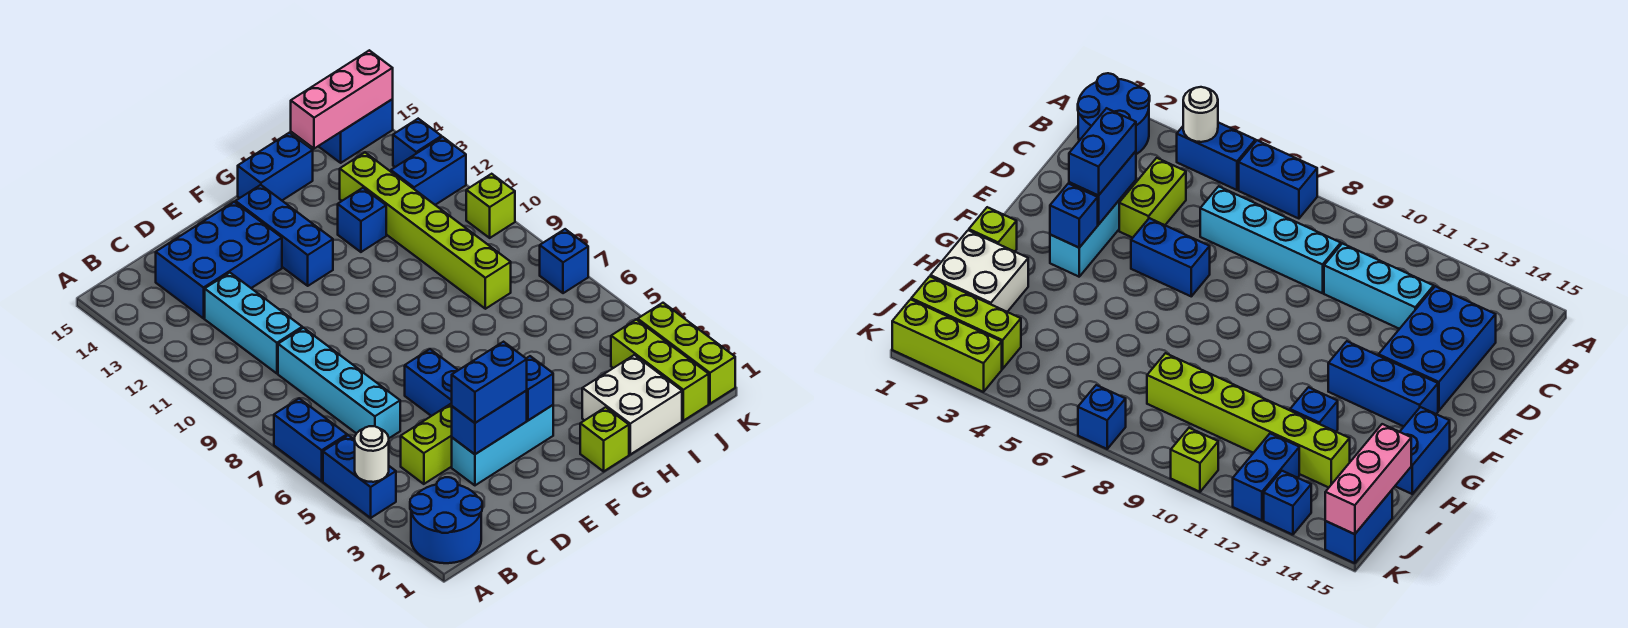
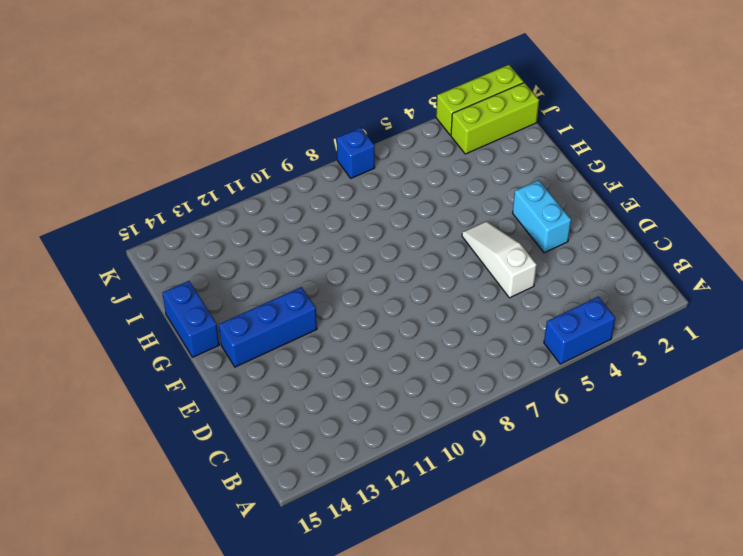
white slope D5:F5 level 1 top D -> blue brick E5:E6 level 1
cyan brick E3:F3 level 1 -> cyan brick D3:F3 level 1
none -> blue round brick A1:B2 level 1
none -> blue brick A6:A7 level 1
none -> lime brick C4:D4 level 1

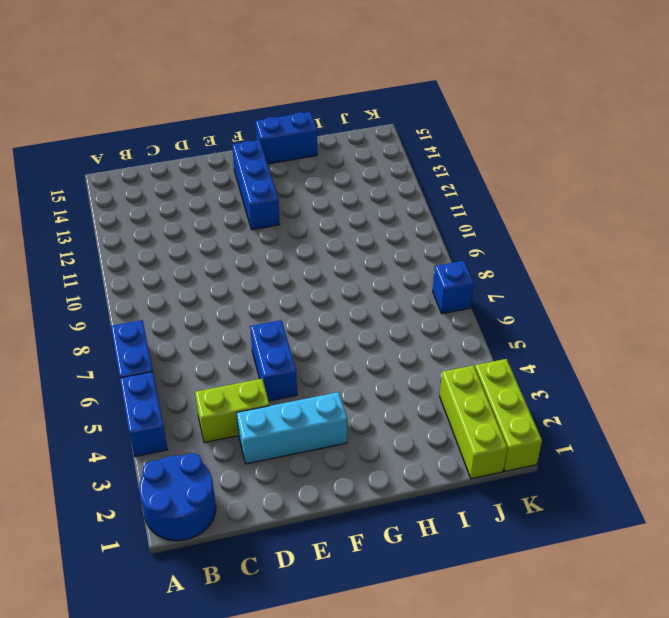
none -> cyan brick C6:C9 level 1
none -> cyan brick C10:C12 level 1
none -> blue brick C13:E14 level 1

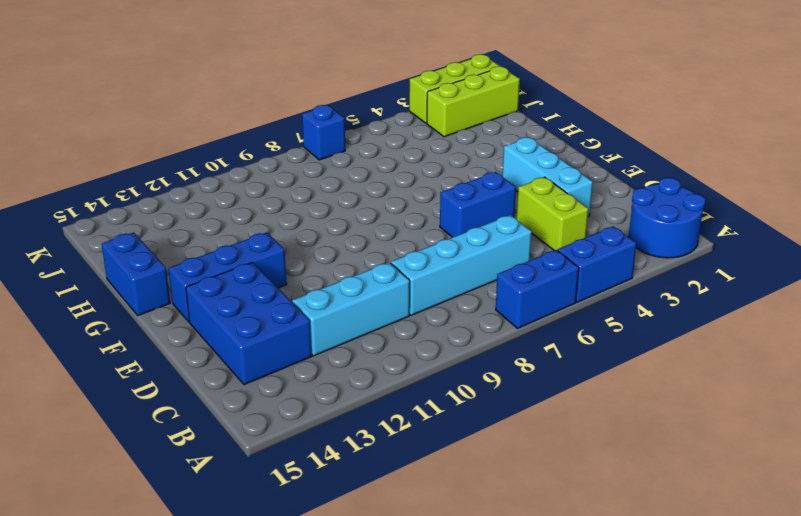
none -> lime brick G1 level 1
none -> white brick H1:I2 level 1
none -> blue brick H12 level 1

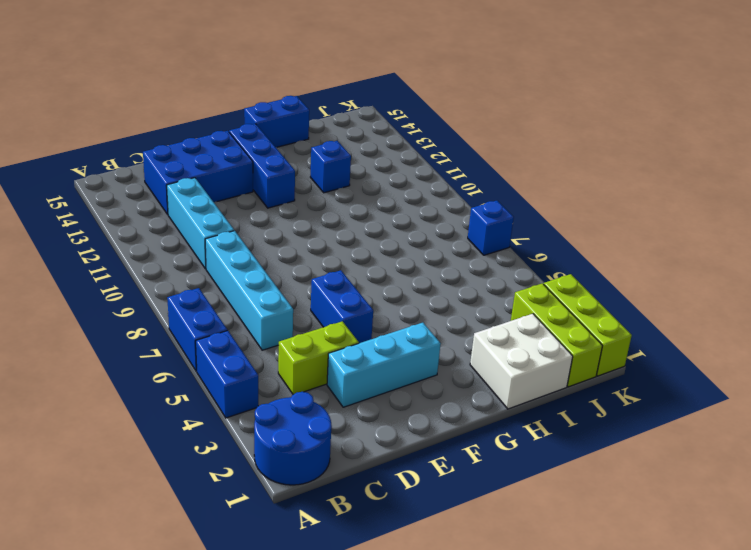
none -> lime brick G1 level 1
none -> lime brick I8:I13 level 1
none -> blue brick J12:K12 level 1

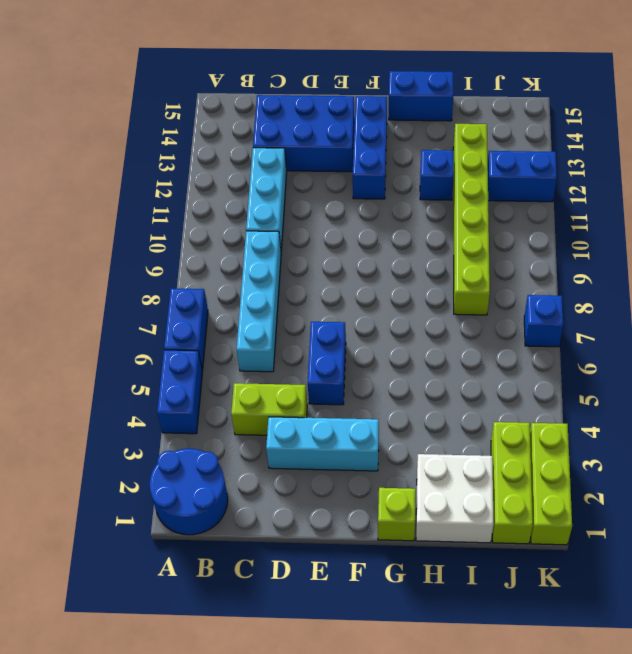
none -> blue brick J15:K15 level 1
none -> lime brick K10 level 1
none -> blue brick K13 level 1

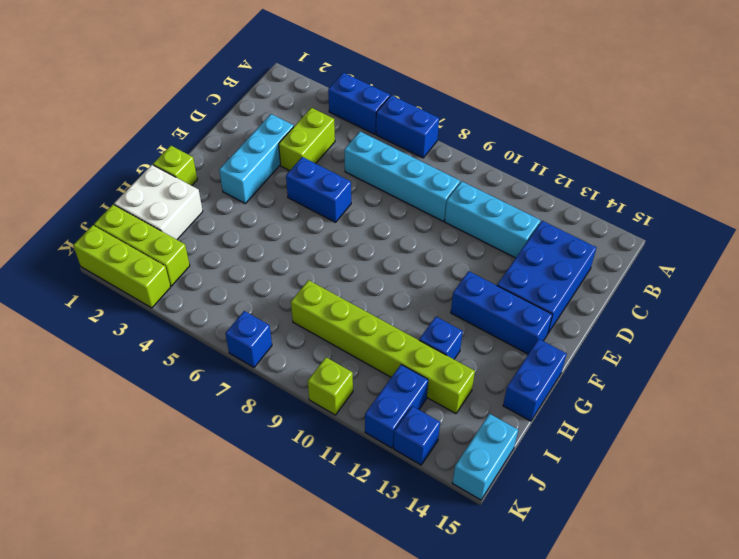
cyan brick J15:K15 level 1 -> blue brick J15:K15 level 1
none -> blue round brick A1:B2 level 1
none -> white round brick A4 level 2
none -> blue brick D3:E3 level 2

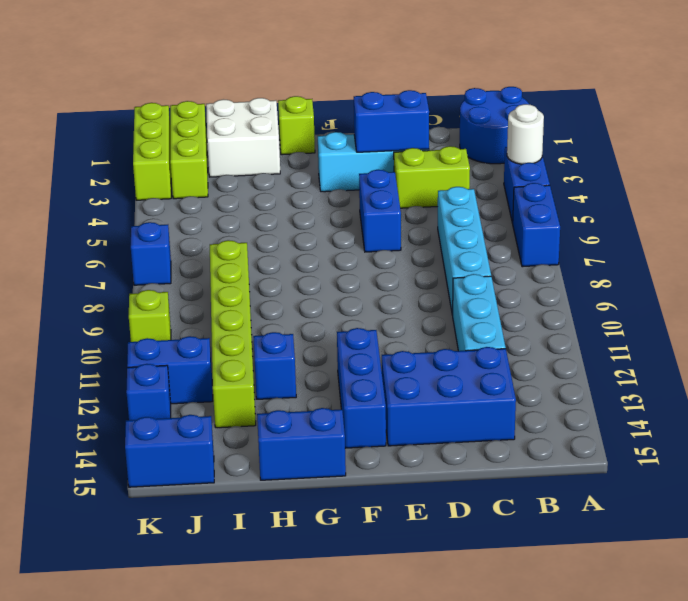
none -> blue brick F3 level 2
none -> pink brick I15:K15 level 2
none -> blue brick D3:E3 level 3

